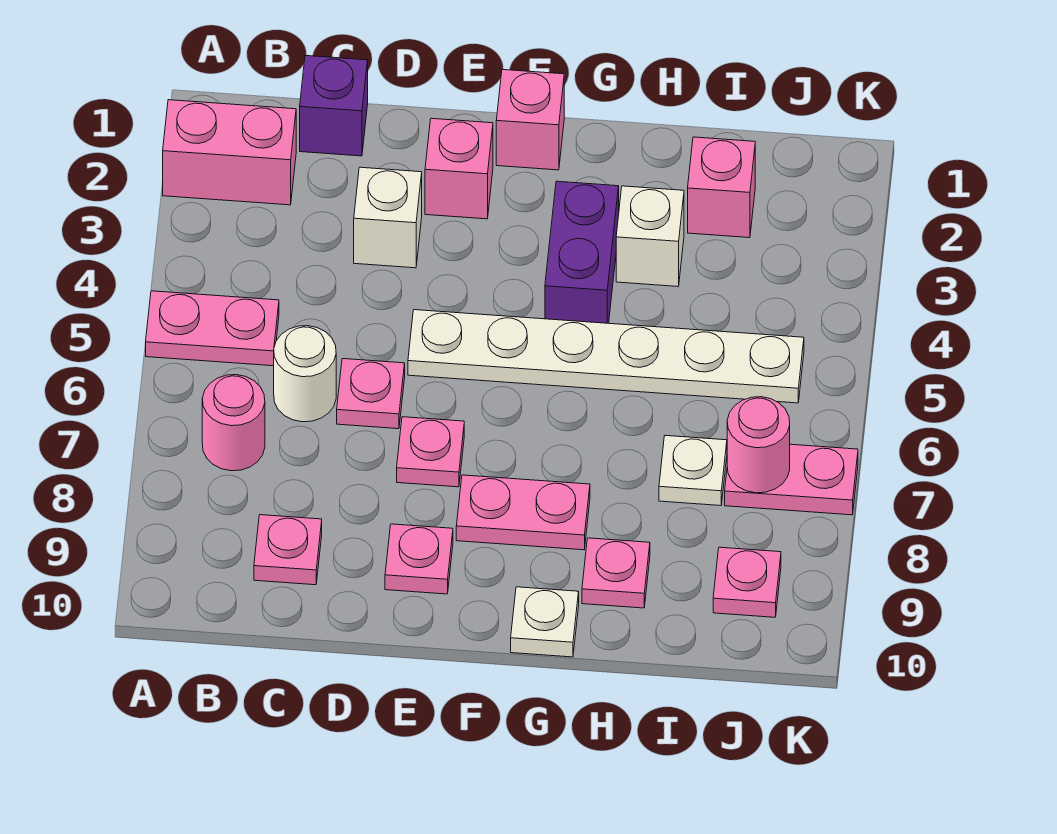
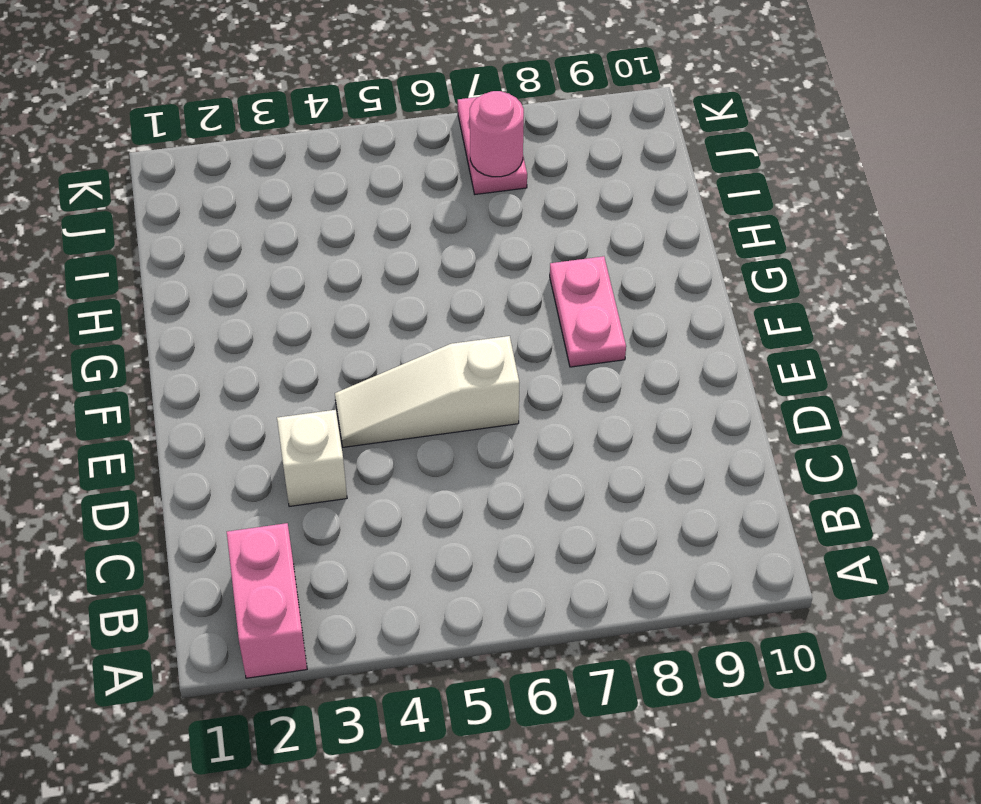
white slope E4:E6 level 1 top 6 -> white plate E5:J5 level 1
none -> pink plate A5:B5 level 1
none -> pink round brick B7 level 1
none -> purple brick C1 level 1

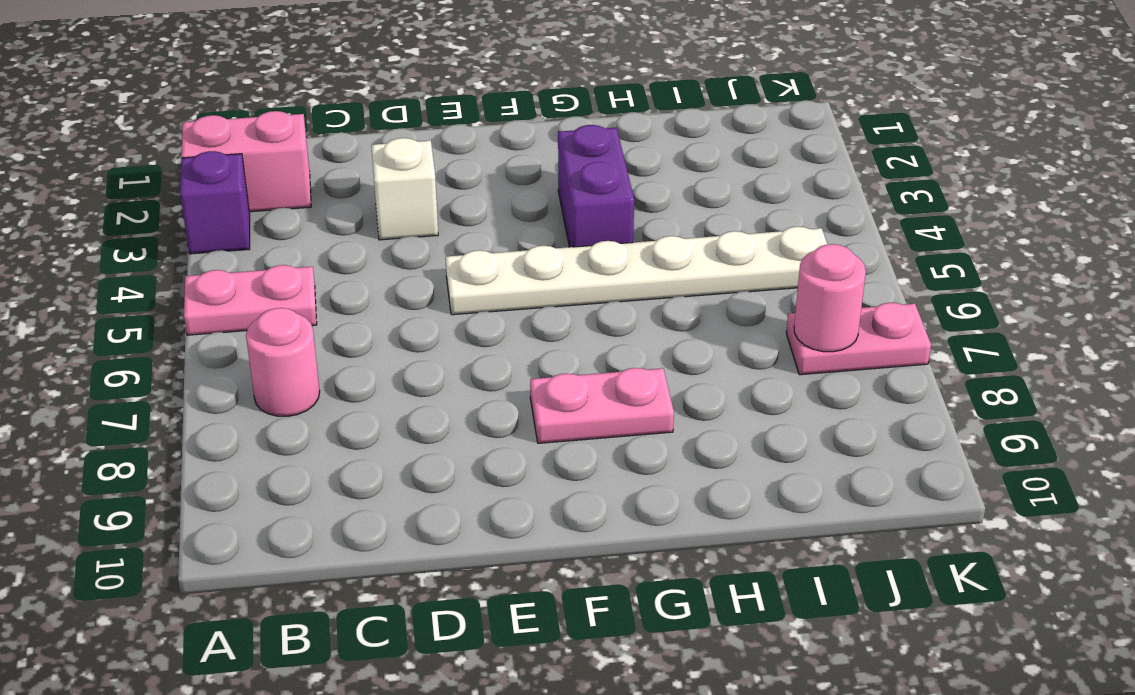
purple brick A3 level 1 -> purple brick C1 level 1
none -> white round brick C6 level 1
none -> pink plate C9 level 1
none -> pink plate D6 level 1

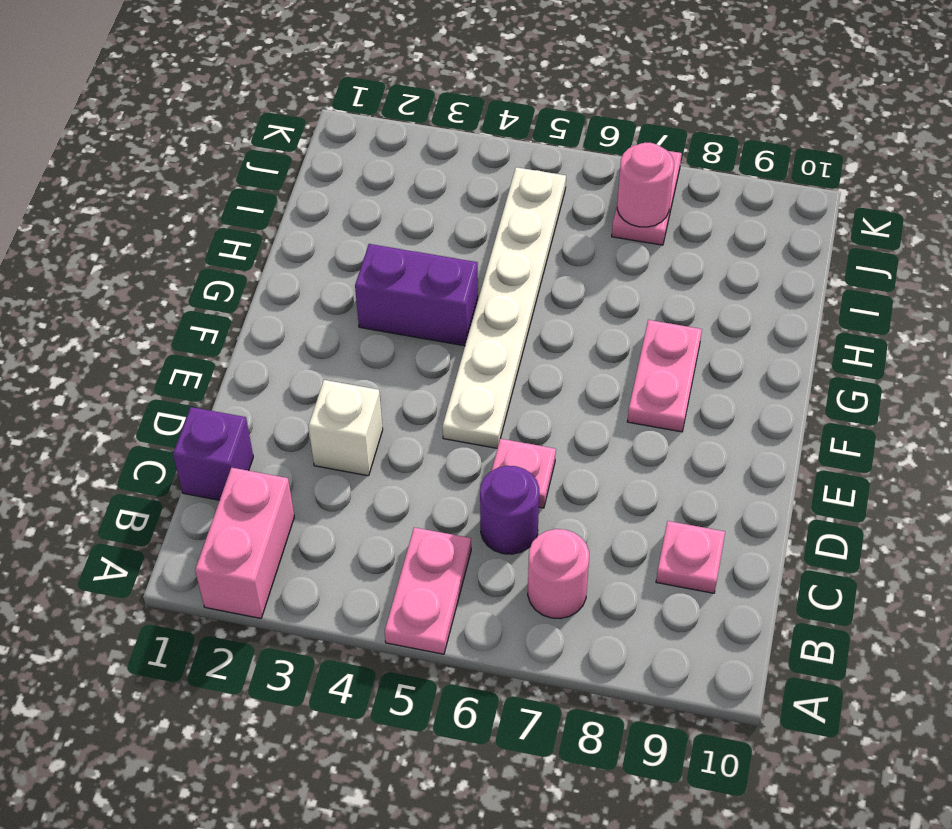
purple round brick C6 level 1 -> white round brick C6 level 1
none -> pink brick E2 level 1
none -> pink plate E7 level 1
none -> pink plate E9 level 1

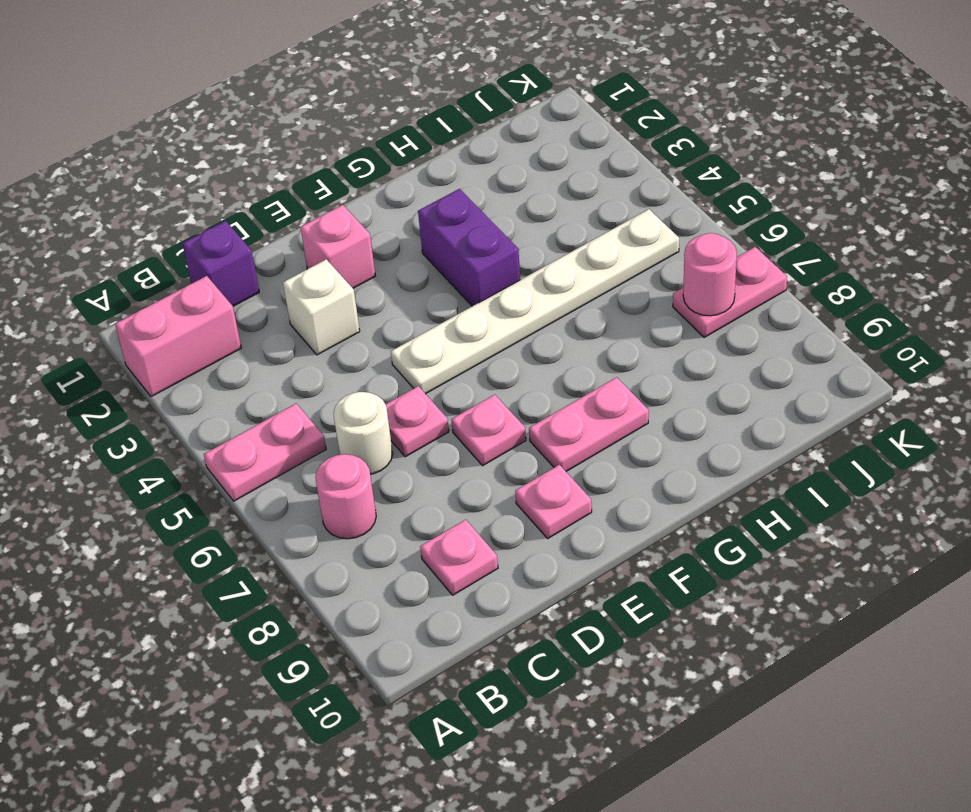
none -> pink brick F1 level 1
none -> white plate G10 level 1
none -> white brick H3 level 1

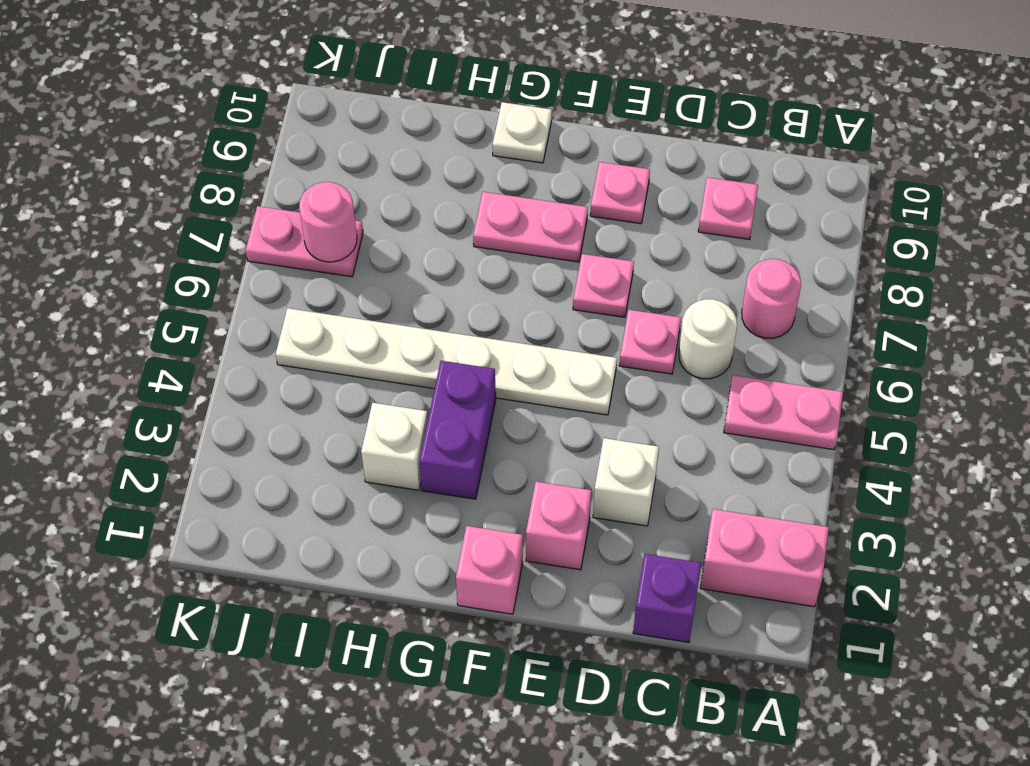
none -> pink plate H9 level 1
none -> pink brick I2 level 1
none -> white plate I7 level 1

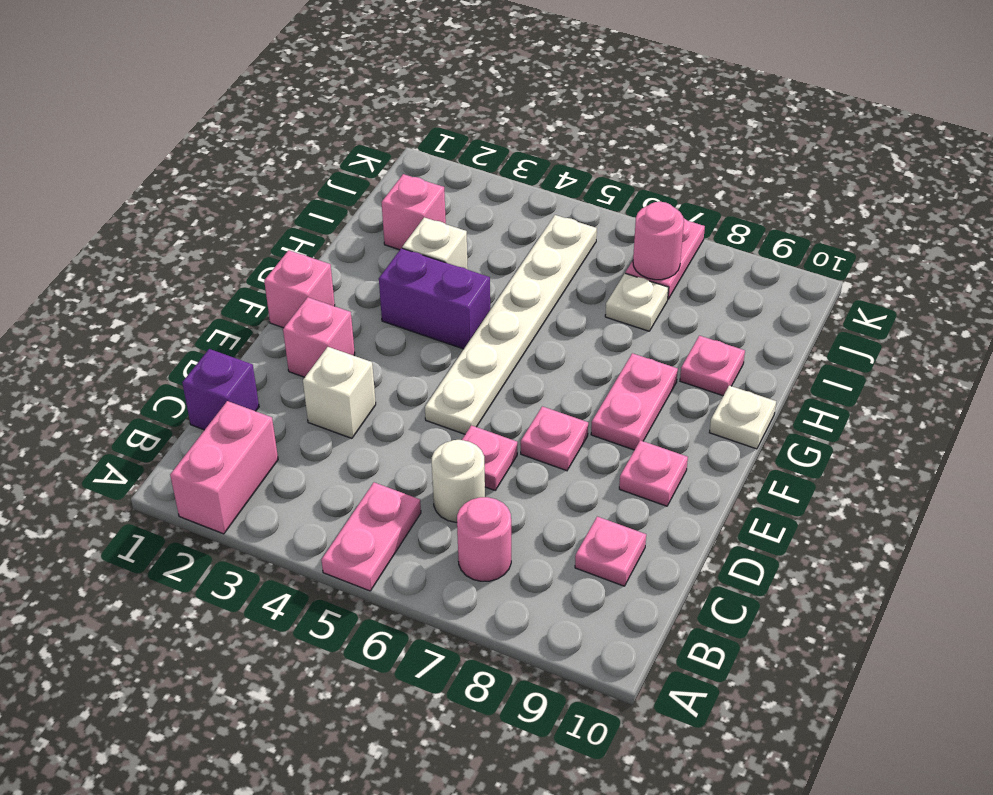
none -> pink plate J9 level 1

